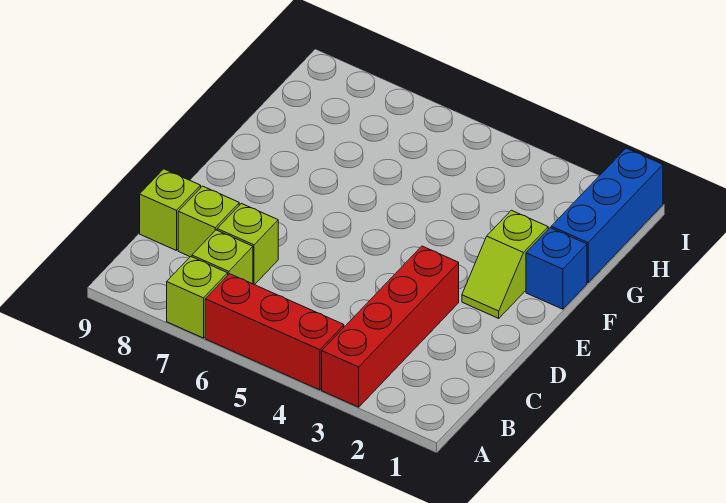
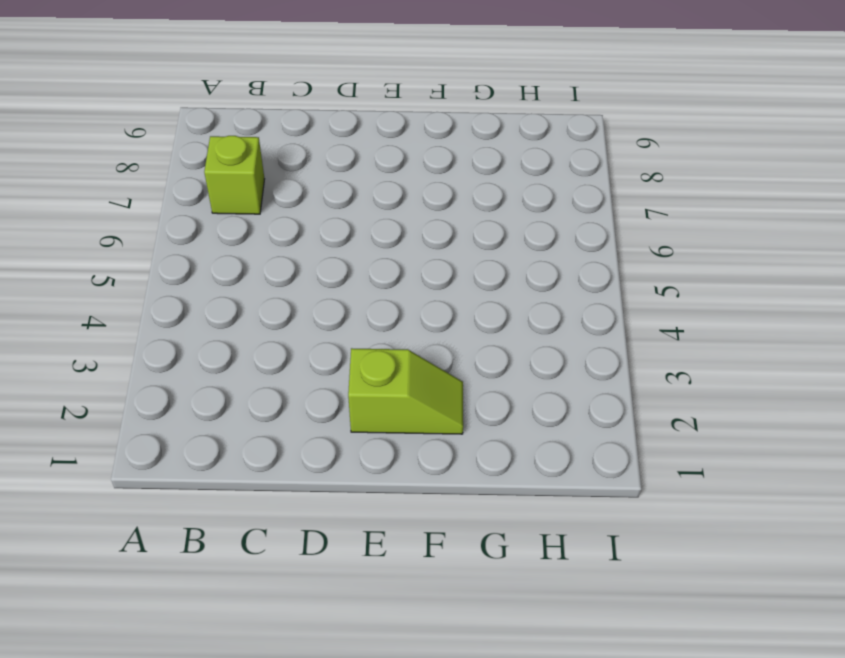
lime slope E2:F2 level 1 top E -> lime slope E2:F2 level 1 top F
none -> red brick A3:D3 level 1
none -> red brick A4:A6 level 1

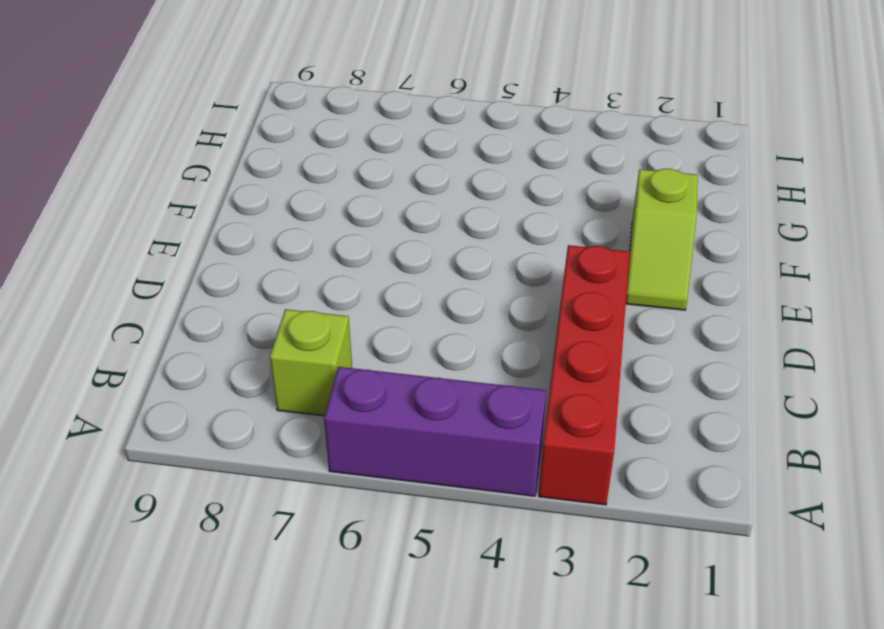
purple brick A4:A6 level 1 -> red brick A4:A6 level 1
none -> lime brick A7 level 1
none -> lime brick C7 level 1

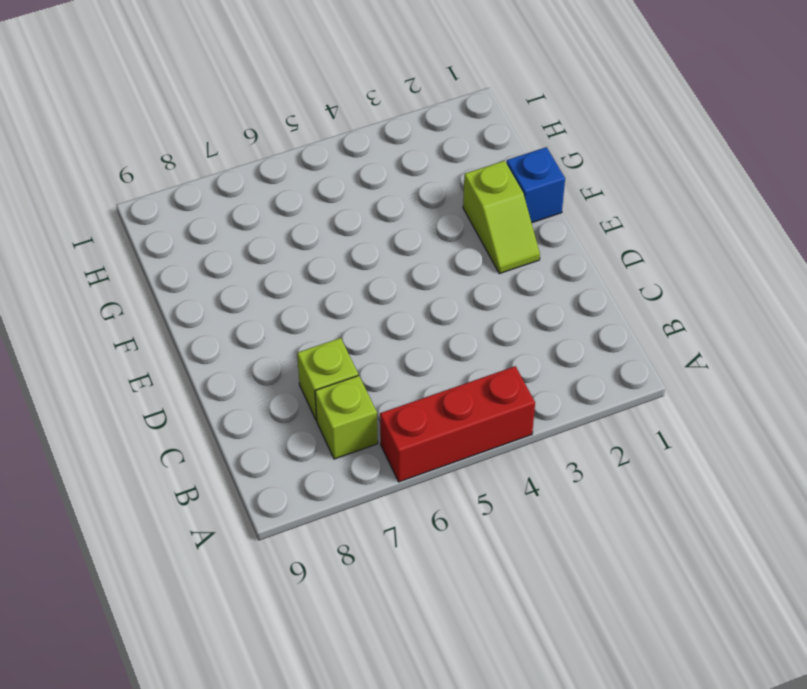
none -> red brick A3:D3 level 1
none -> lime brick A7 level 1

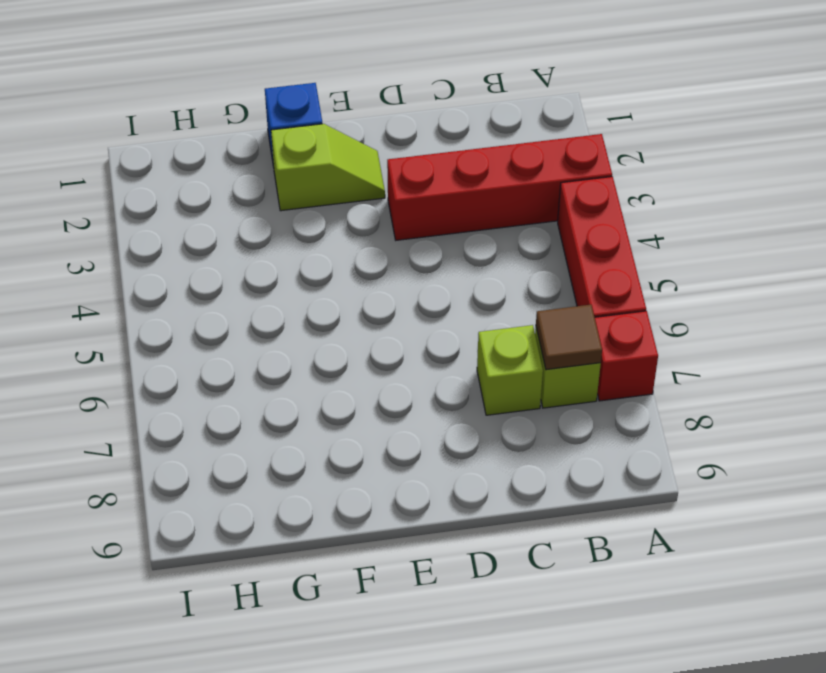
red brick A7 level 1 -> lime brick A7 level 1
brown tile B7 level 2 -> none
none -> lime brick C8 level 1
none -> lime brick C9 level 1

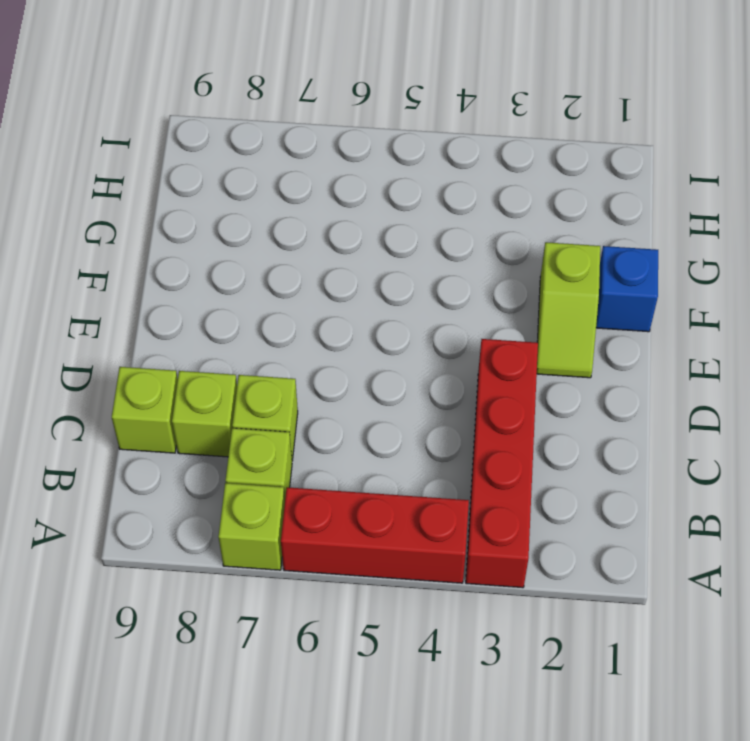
none -> blue brick G1:I1 level 1

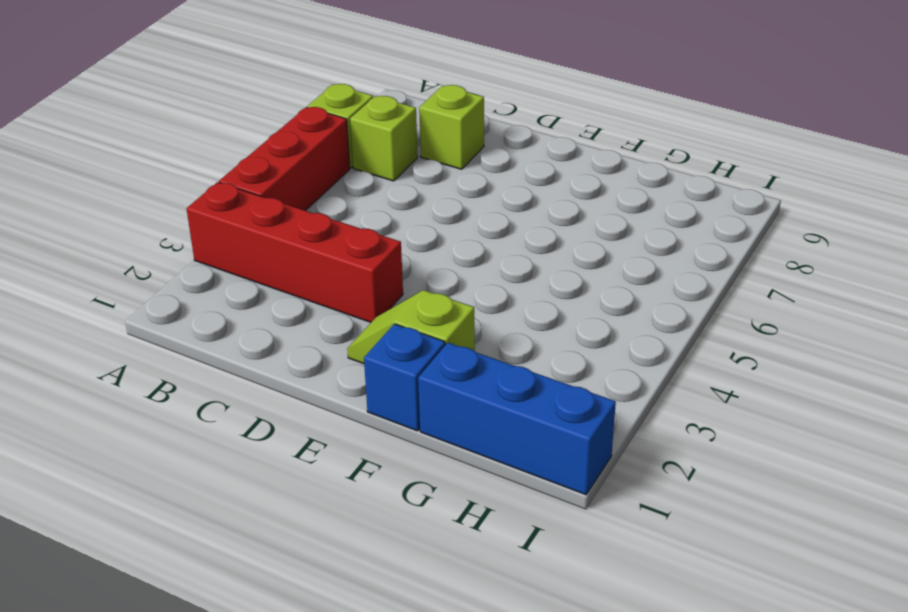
none -> lime brick C7 level 1
none -> lime brick C9 level 1

